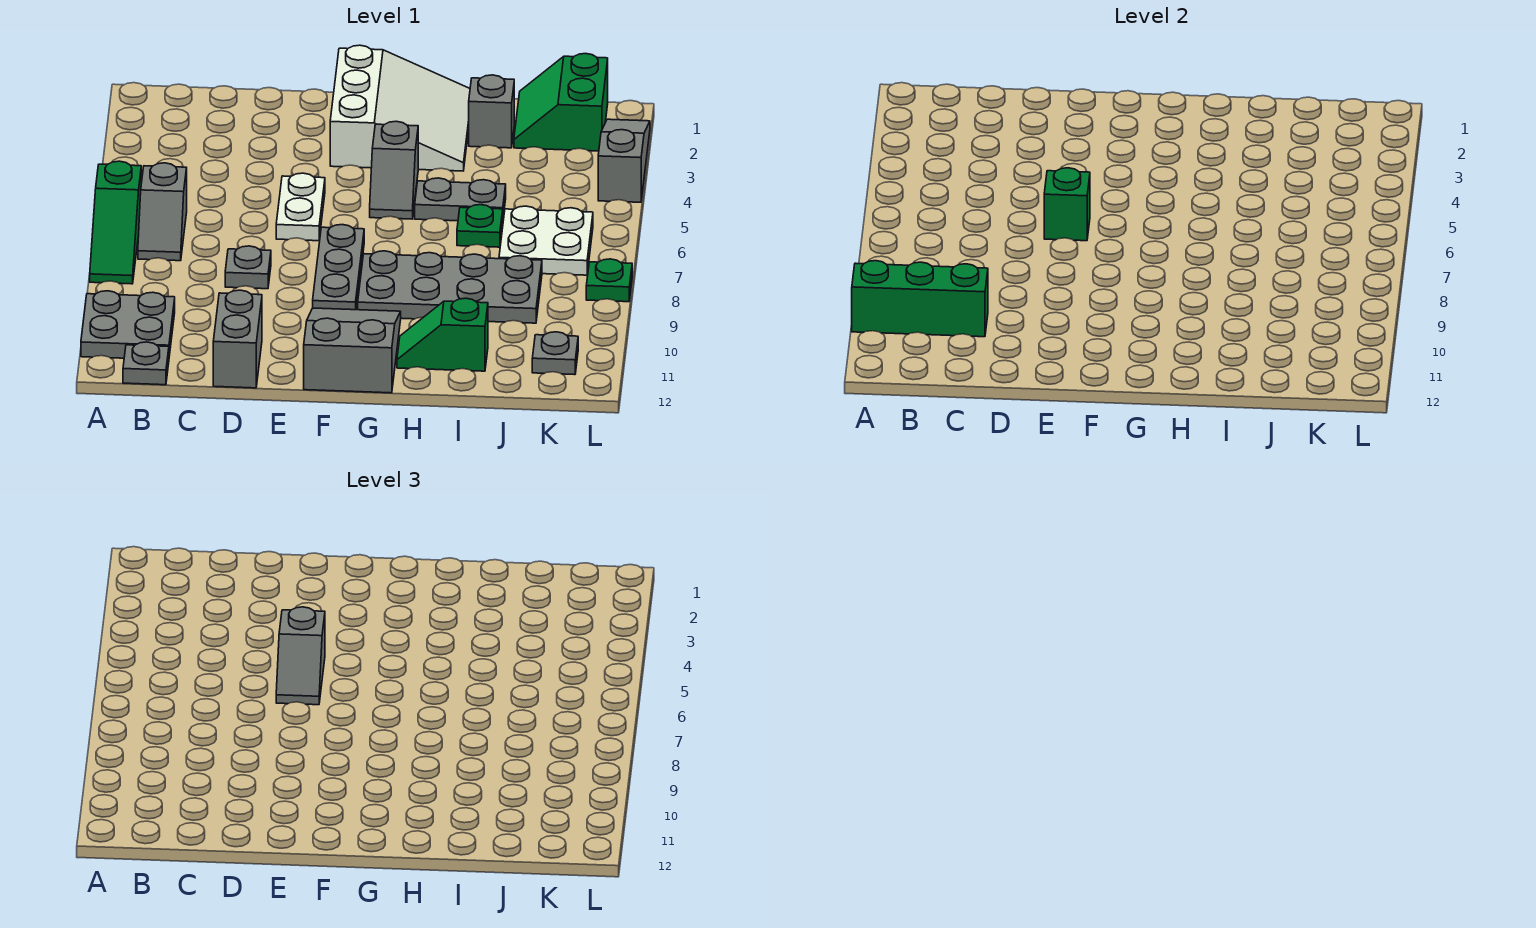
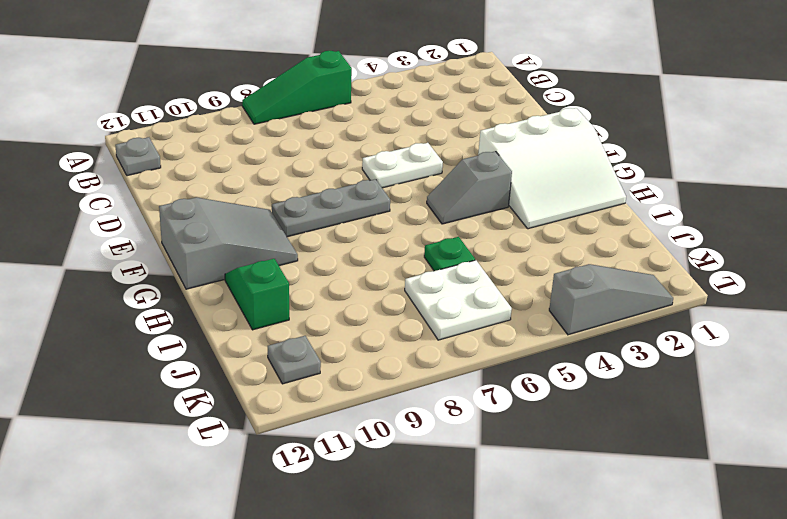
none -> grey plate A10:B11 level 1
none -> grey slope B6:B7 level 1 top 6
none -> grey plate D8 level 1

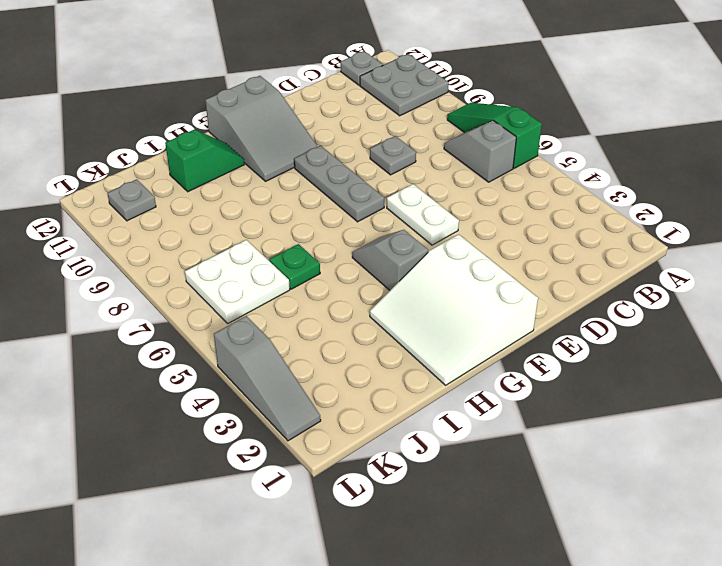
none -> grey brick D11:D12 level 1
none -> grey plate G8:J9 level 1
none -> grey plate H5:I5 level 1

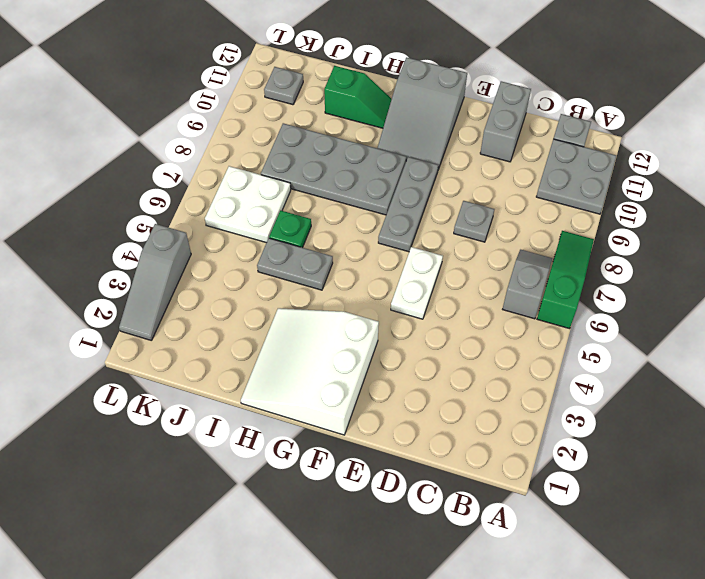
none -> grey slope G4:G5 level 1 top 4
none -> grey brick I2 level 1
none -> green slope J1:K2 level 1 top K

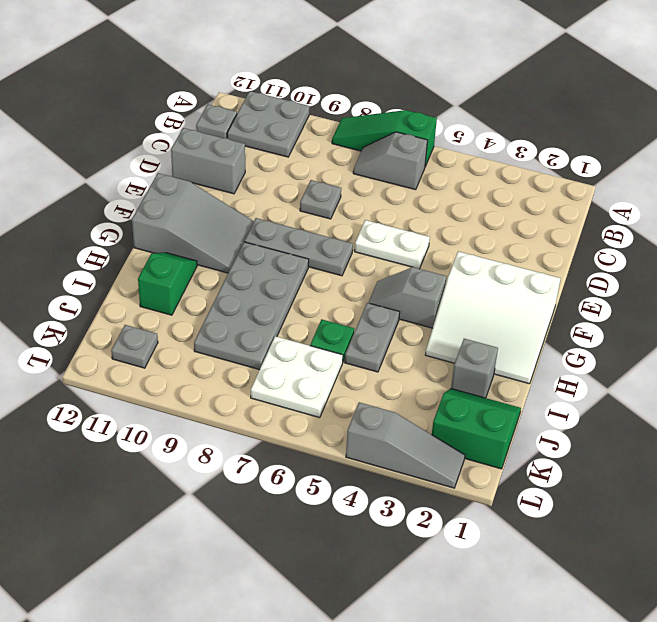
none -> green plate L8 level 1
none -> green brick A10:C10 level 2
none -> green brick E6 level 2

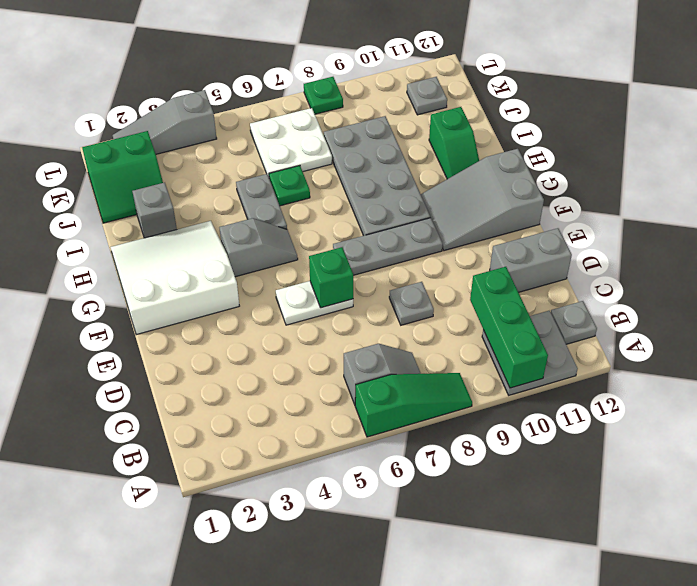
none -> grey slope E5:E6 level 3 top 5

